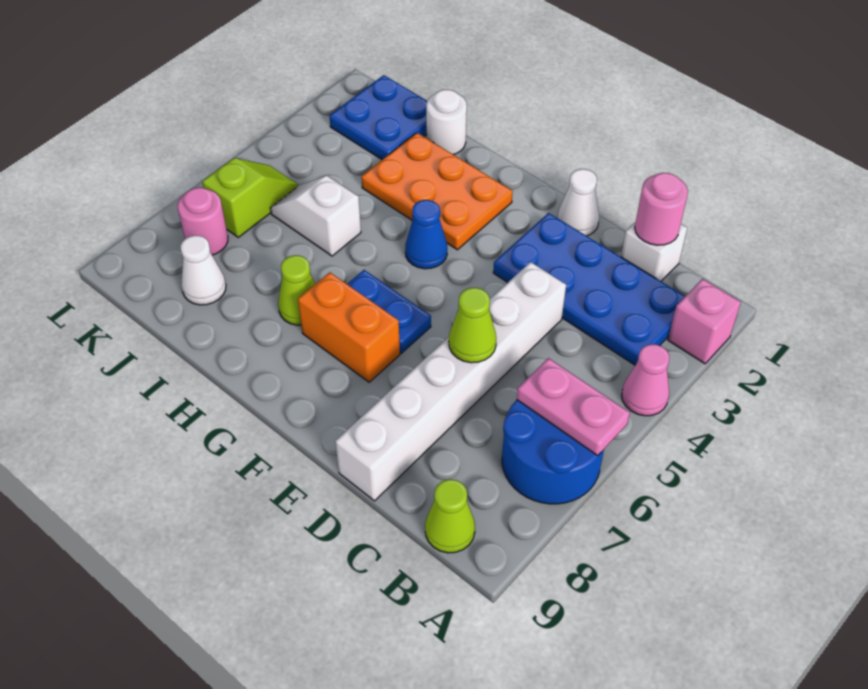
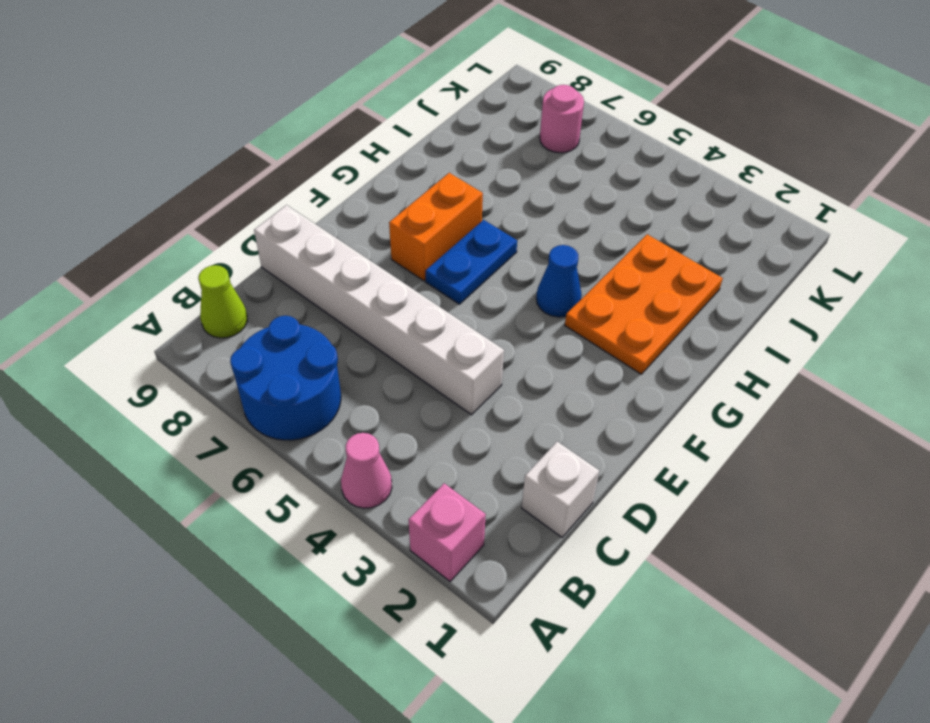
none -> blue plate B2:E3 level 1
none -> white cone E1 level 1
none -> lime cone H7 level 1

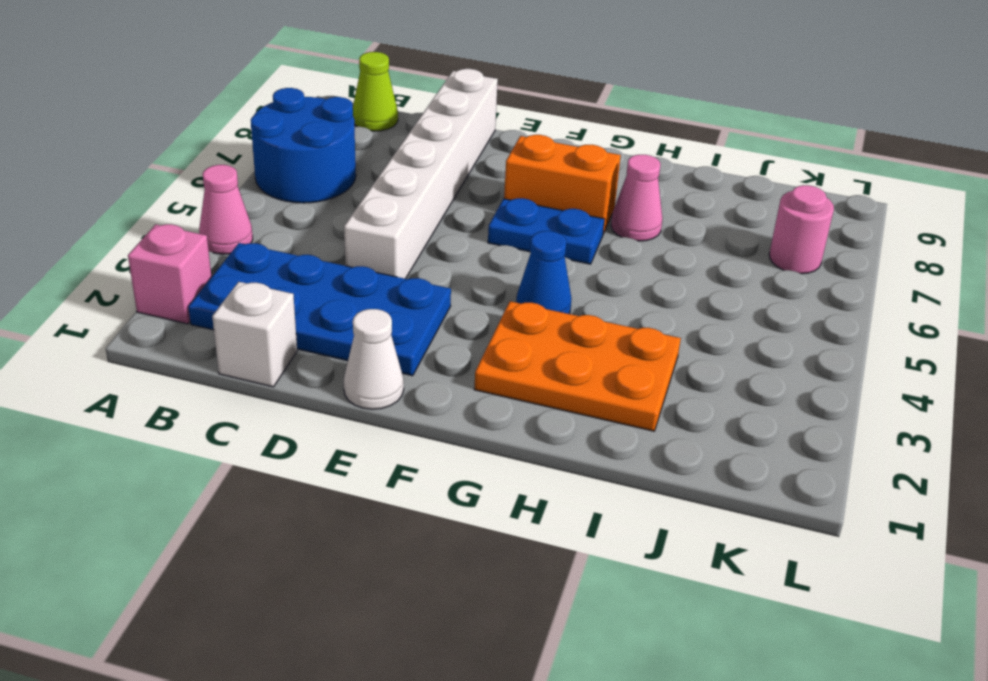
pink cone H7 level 1 -> lime cone H7 level 1
none -> white round brick I1 level 1
none -> white slope I5:J5 level 1 top I
none -> blue plate J1:K2 level 1

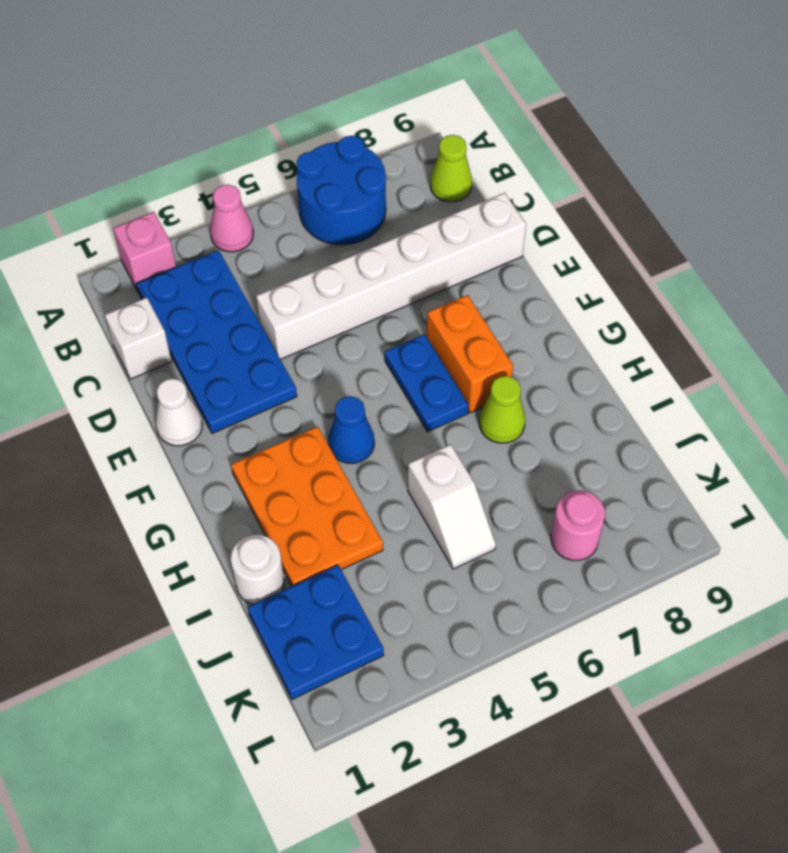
none -> white cone J8 level 1
none -> lime slope K5:K6 level 1 top 6
none -> pink plate A6:B6 level 2

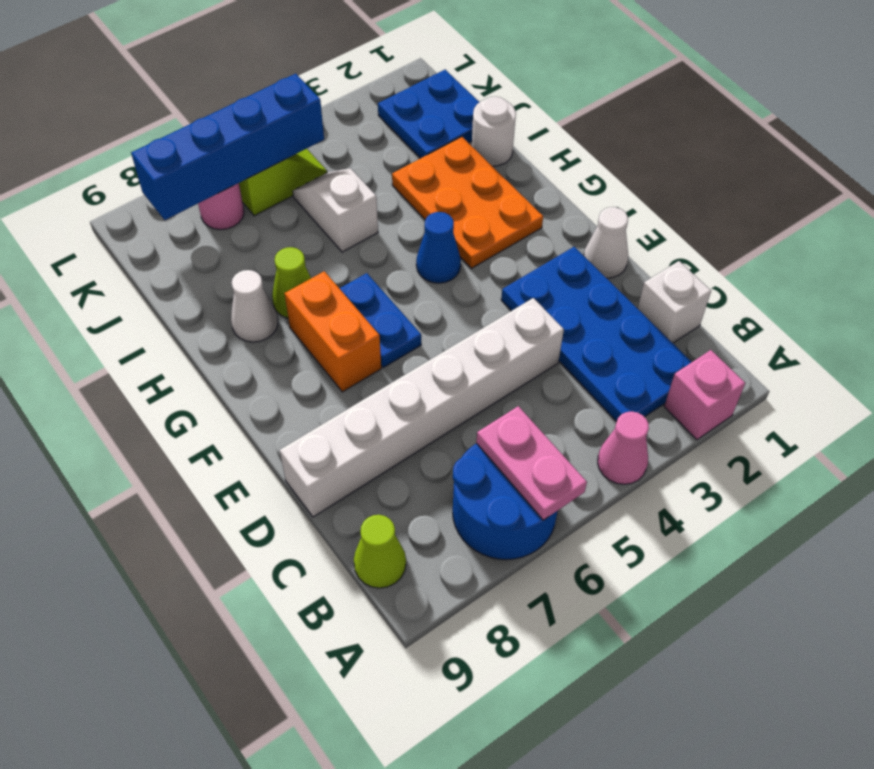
white cone H8 level 1 -> white cone J8 level 1
blue brick K5:K8 level 2 -> none
none -> pink round brick C1 level 2
none -> lime cone D6 level 2

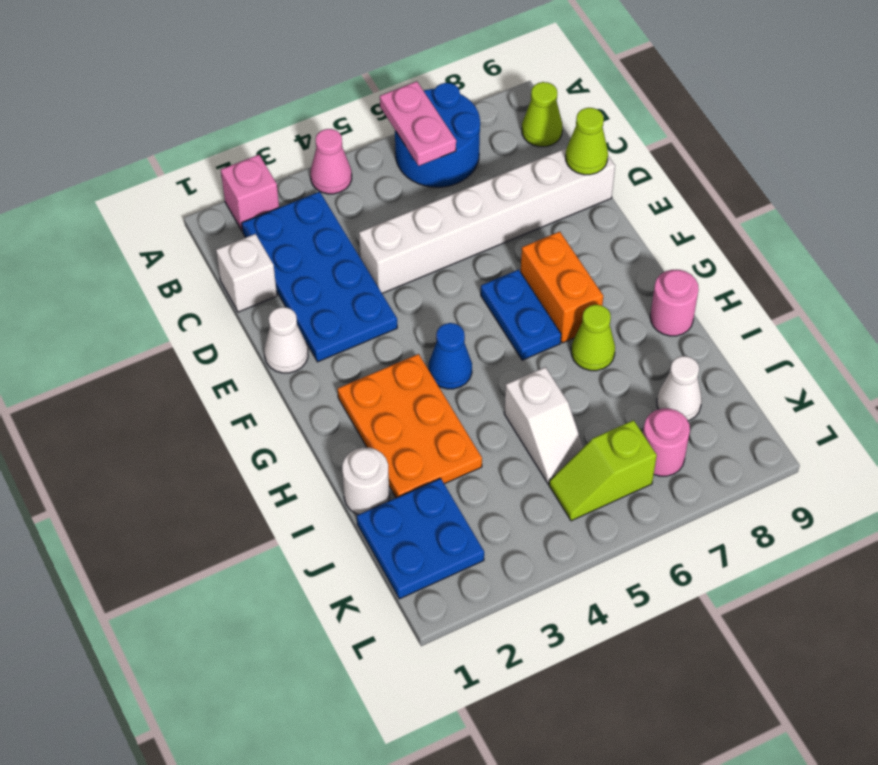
lime cone D9 level 2 -> lime cone D6 level 2
pink round brick H9 level 1 -> pink round brick C1 level 2

